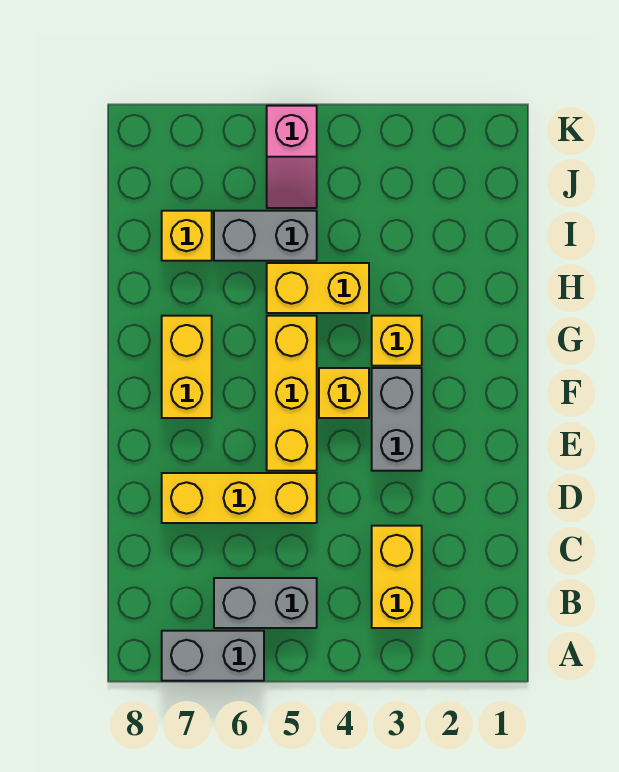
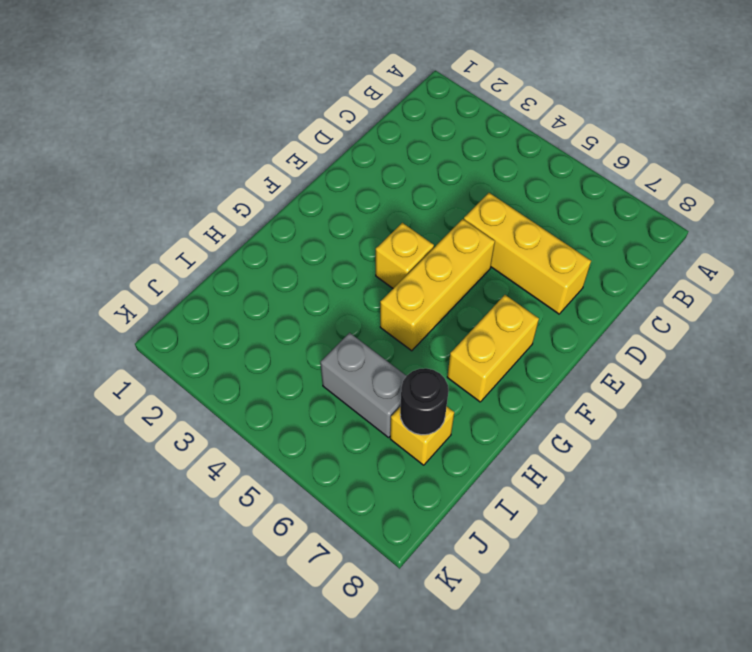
black round brick I7 level 2 -> none
none -> grey brick A6:A7 level 1
none -> yellow brick B3:C3 level 1
none -> grey brick B5:B6 level 1

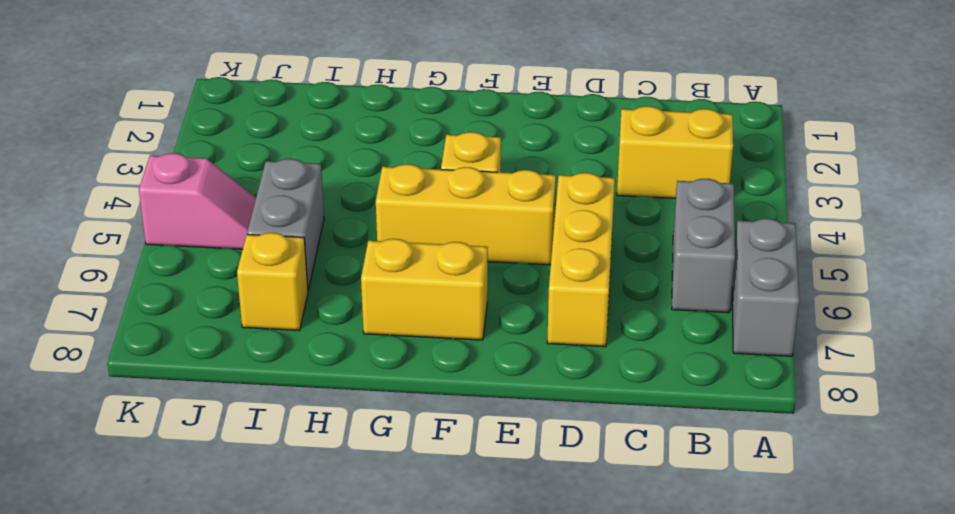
none -> grey brick E3:F3 level 1
none -> yellow brick G3 level 1
none -> yellow brick H4:H5 level 1

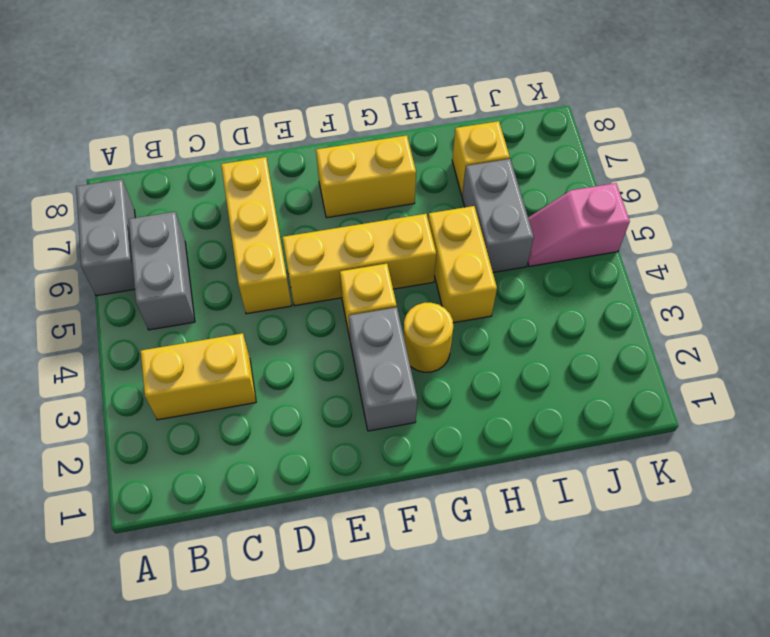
grey brick F2:F3 level 1 -> grey brick E3:F3 level 1
yellow round brick G3 level 1 -> yellow brick G3 level 1

